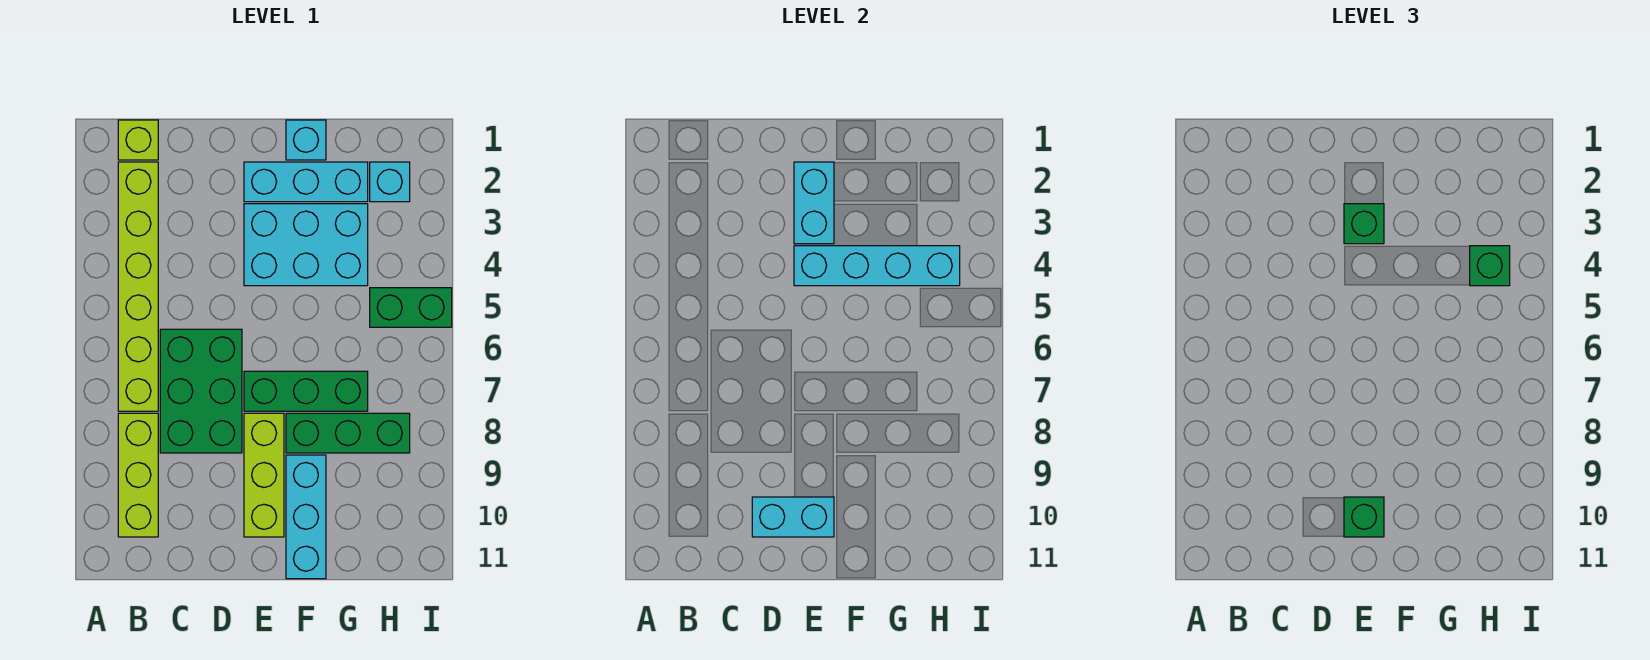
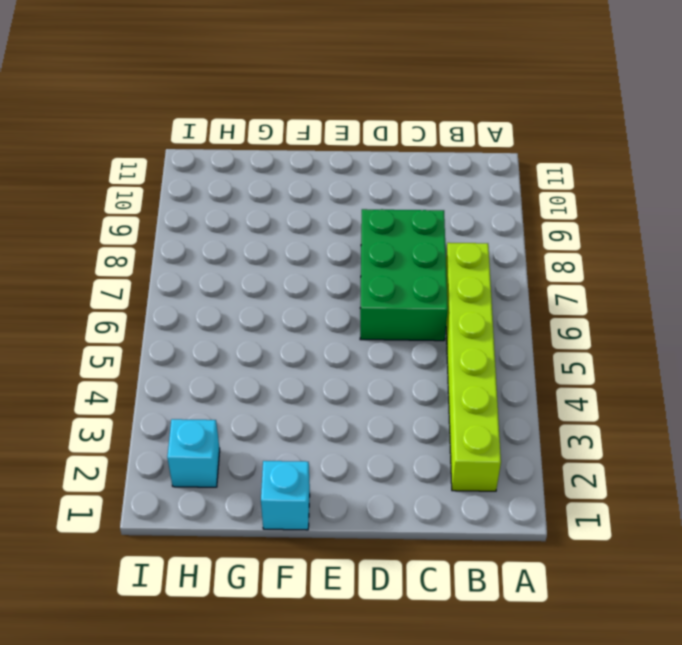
none -> lime brick B1 level 1
none -> lime brick B8:B10 level 1
none -> cyan brick E2:G2 level 1

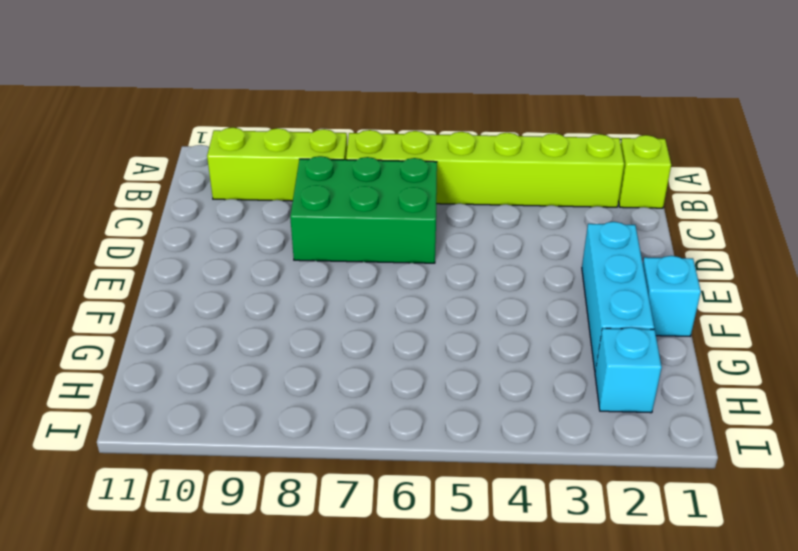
none -> cyan brick E3:G4 level 1
none -> green brick E7:G7 level 1
none -> lime brick E8:E10 level 1

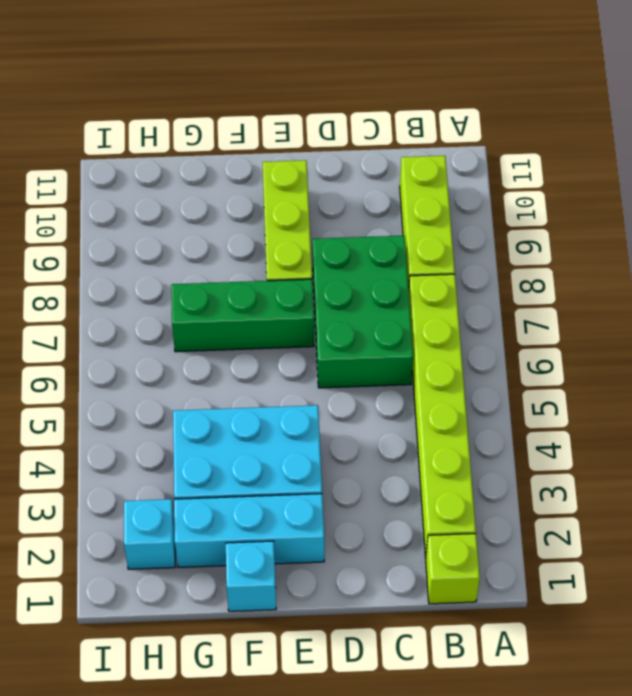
none -> green brick F8:H8 level 1
none -> cyan brick F9:F11 level 1
none -> green brick H5:I5 level 1

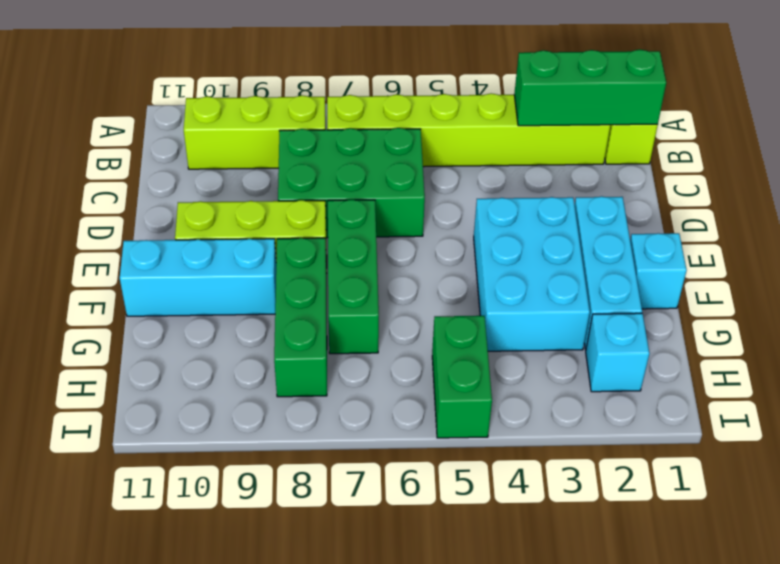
green brick B1:B3 level 2 -> none
none -> cyan brick D10:E10 level 2
none -> cyan brick E2:E3 level 2
none -> cyan brick E4:H4 level 2

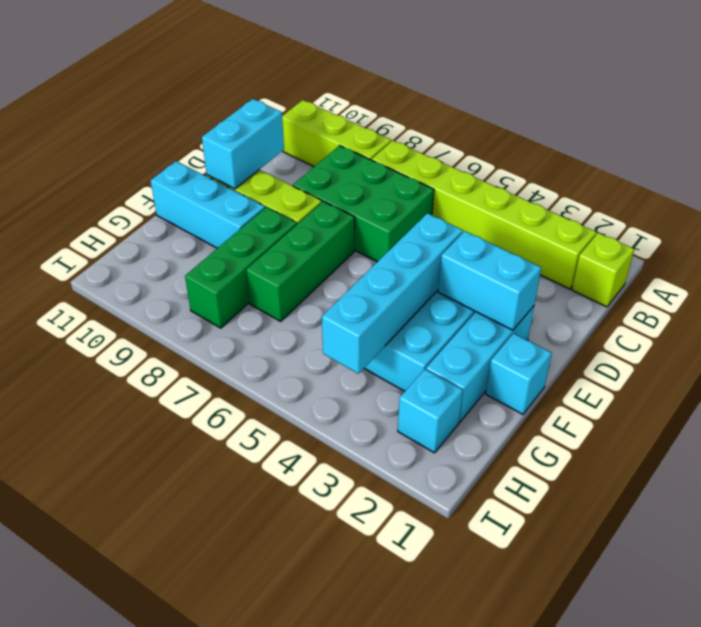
none -> green brick H5:I5 level 1
none -> green brick E3 level 3
none -> green brick E10 level 3

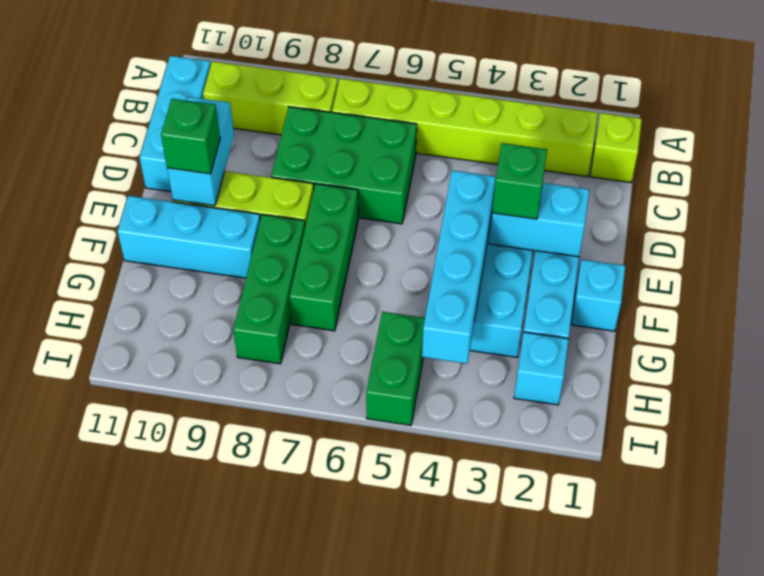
cyan brick B11:D11 level 1 -> none
none -> green brick H4 level 3

